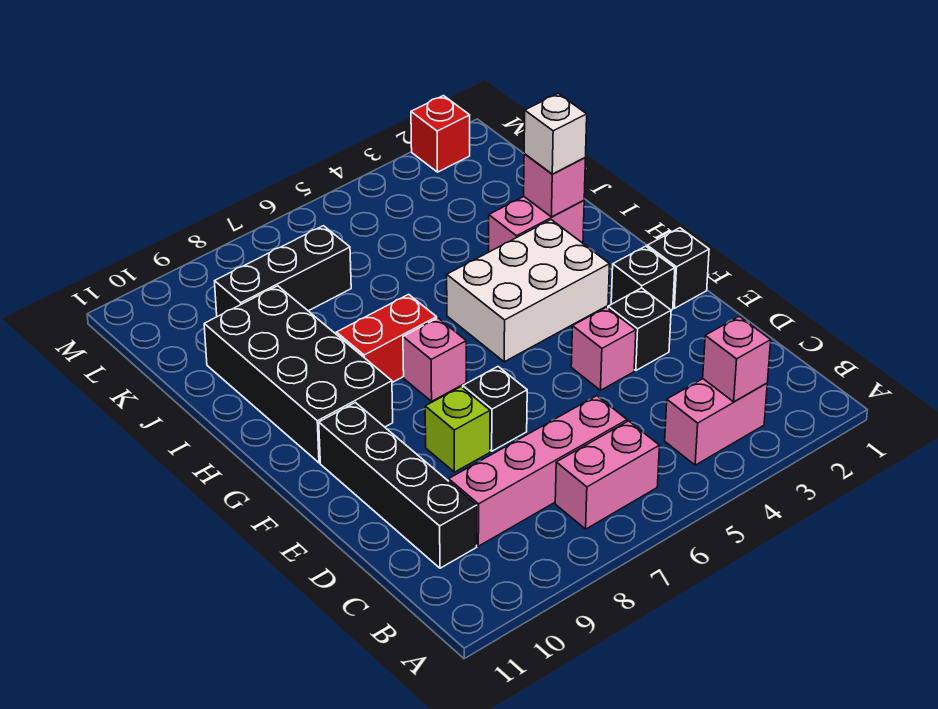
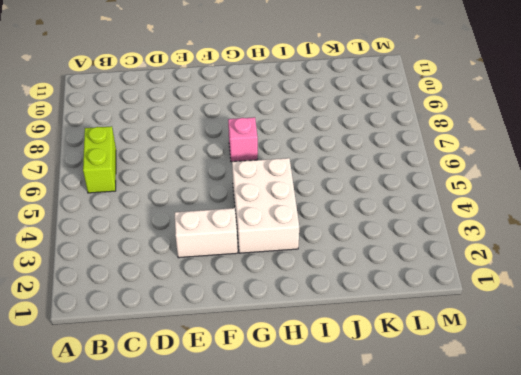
lime brick B6:B7 level 1 -> pink brick B6:B7 level 1
white brick E3:F3 level 1 -> black brick E3 level 1
none -> pink brick B3:B4 level 1
none -> pink brick C6:C9 level 1
none -> black brick C10:F10 level 1

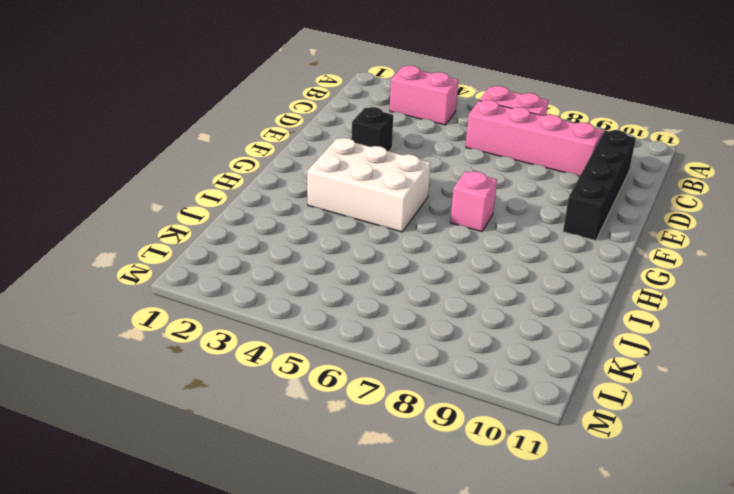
none -> pink brick E4 level 1
none -> black brick E7 level 1
none -> lime brick E8 level 1

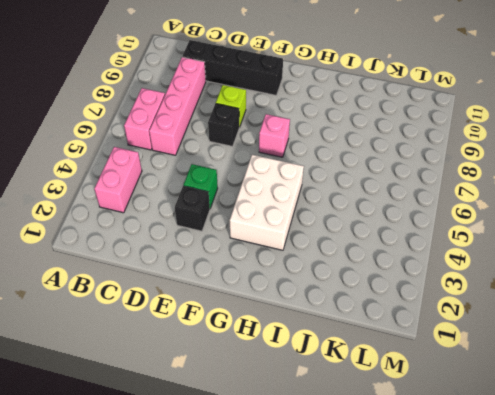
green brick E4 level 1 -> pink brick E4 level 1
none -> black brick F1 level 1
none -> black brick F2 level 1
none -> black brick G9:J10 level 1

